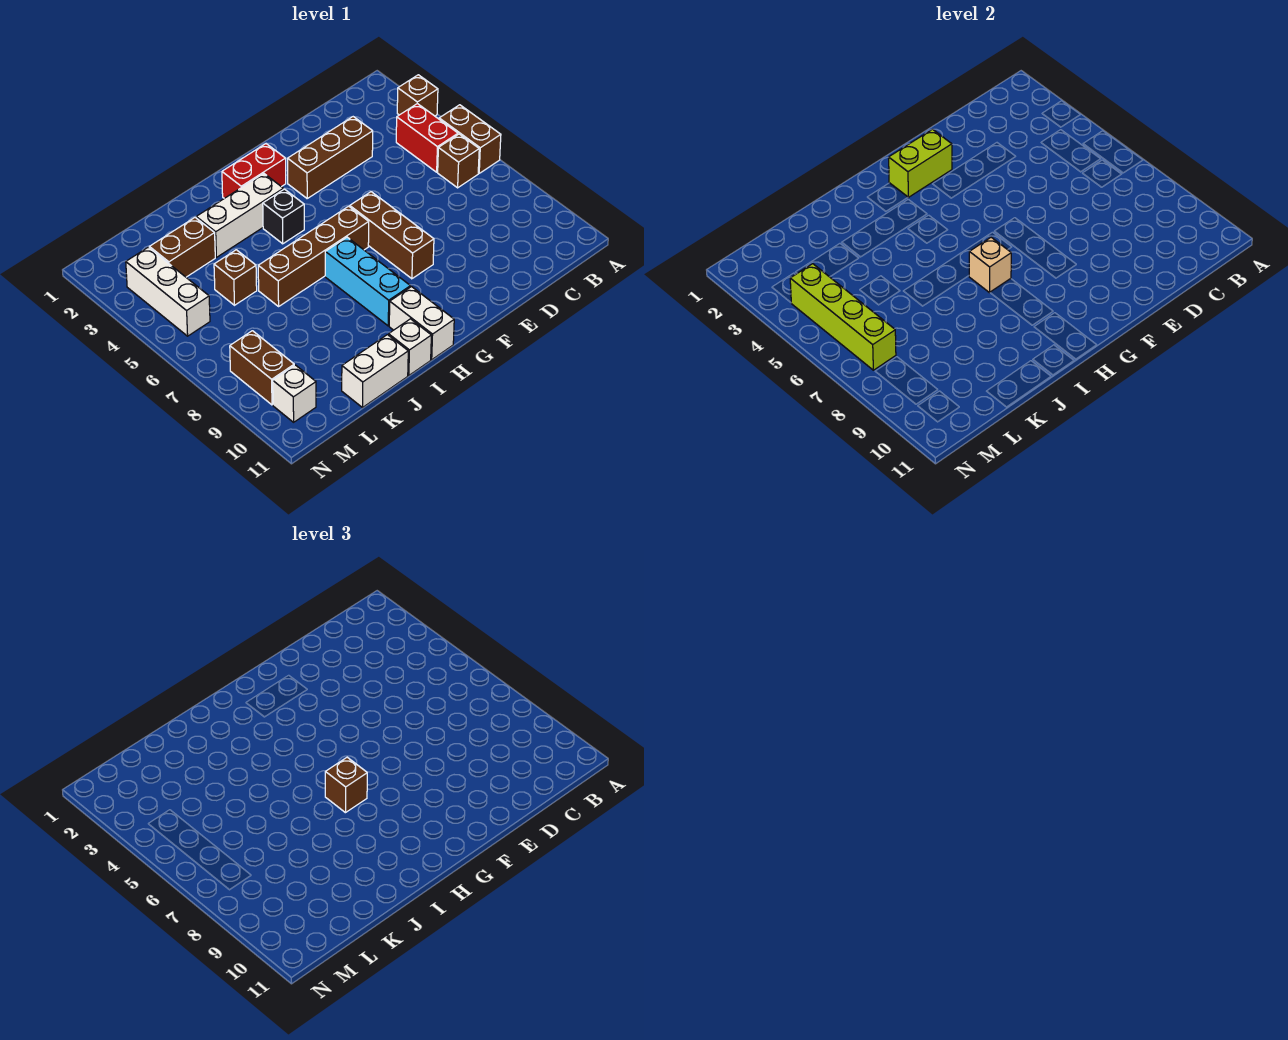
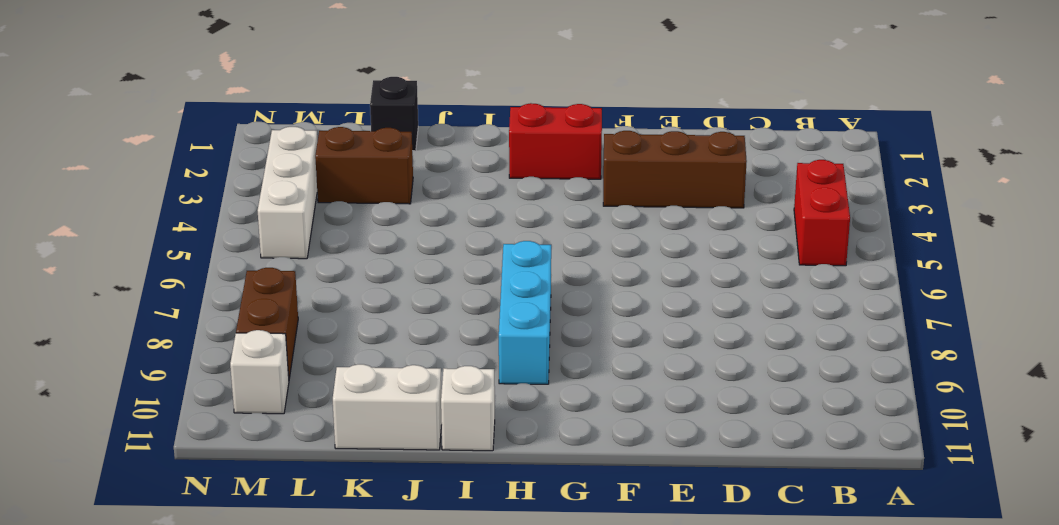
black brick K1 level 1 -> black brick H4 level 1
none -> brown brick A3 level 1
none -> brown brick A5:A6 level 1
none -> brown brick B6 level 1

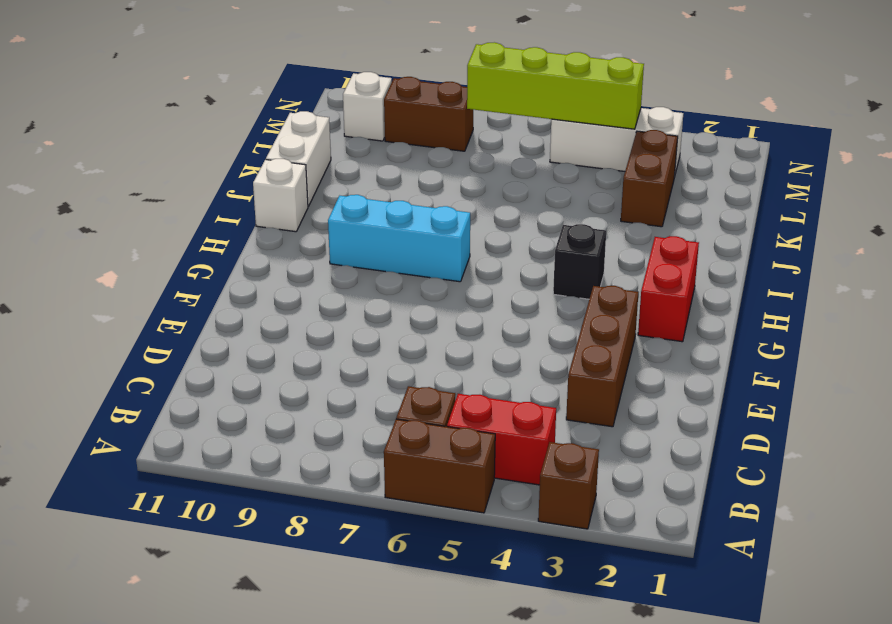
none -> brown brick F6:F8 level 1
none -> brown brick G6:J6 level 1
none -> white brick H3:J3 level 1

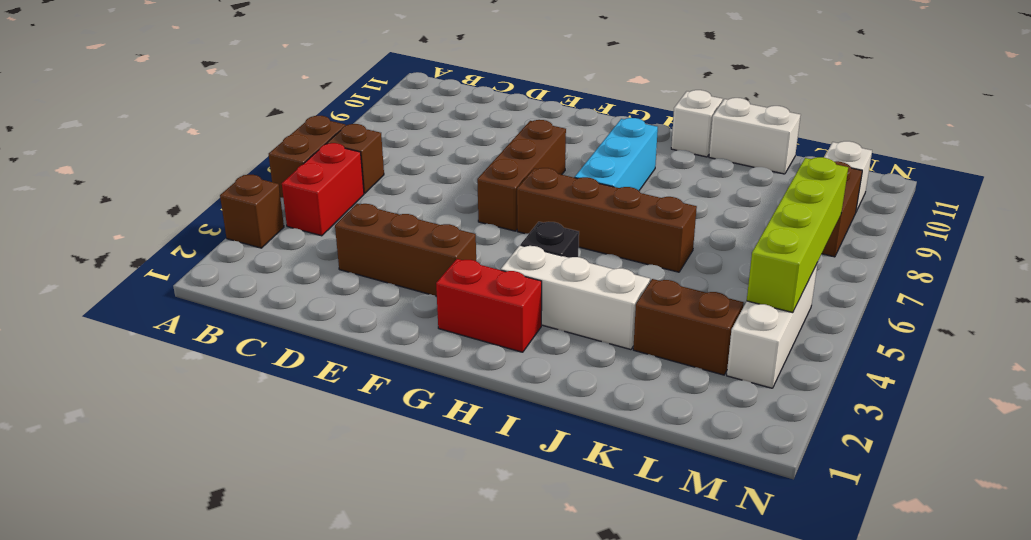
none -> white brick H10:H11 level 1
none -> brown brick K5 level 1
none -> lime brick F2:G2 level 2

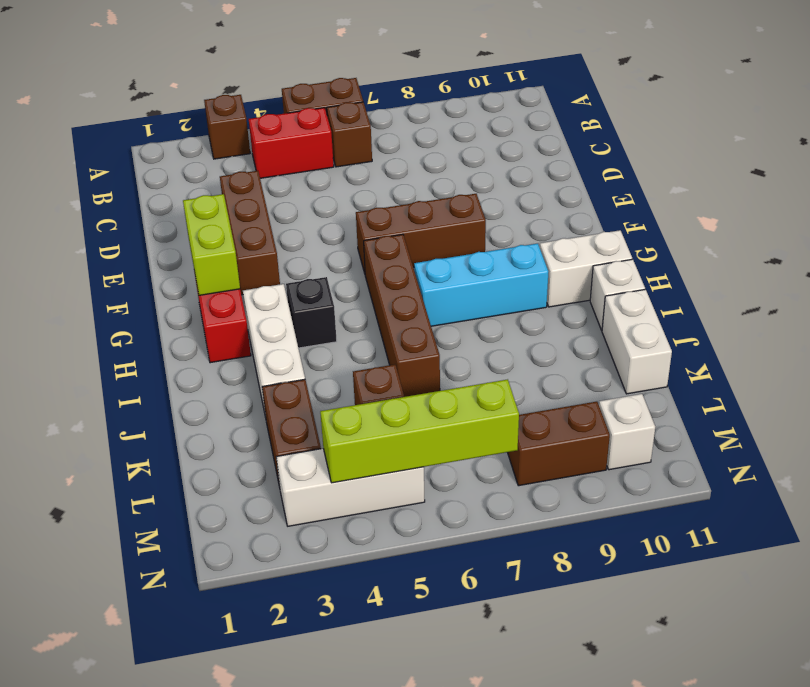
none -> tan brick H7 level 2
none -> brown brick H7 level 3

